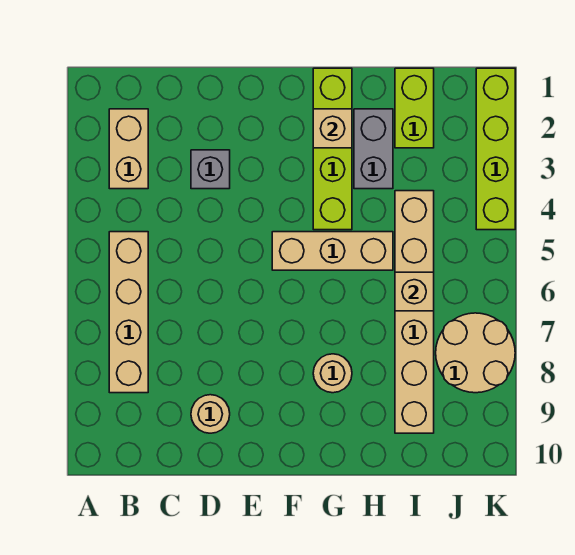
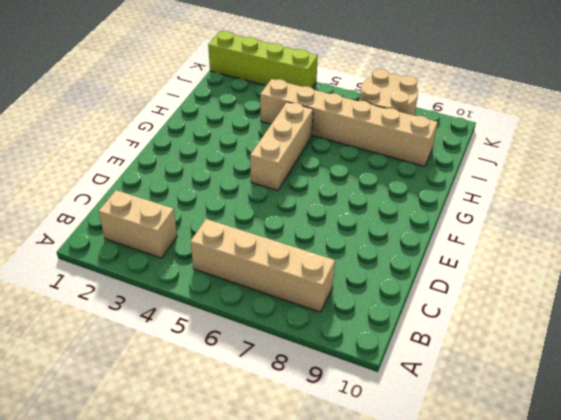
none -> grey brick D3 level 1
none -> tan round brick D9 level 1
none -> lime brick G1:G4 level 1

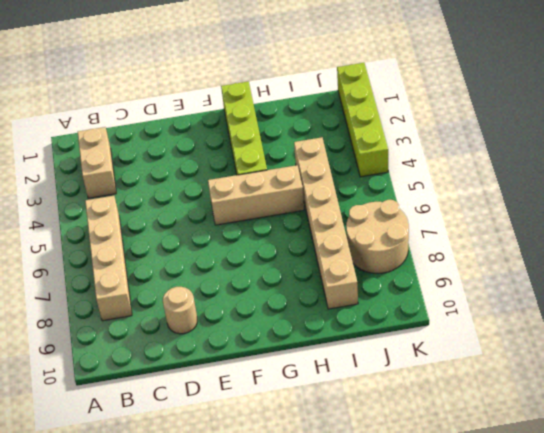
none -> grey brick D3 level 1
none -> tan round brick G8 level 1
none -> grey brick H2:H3 level 1

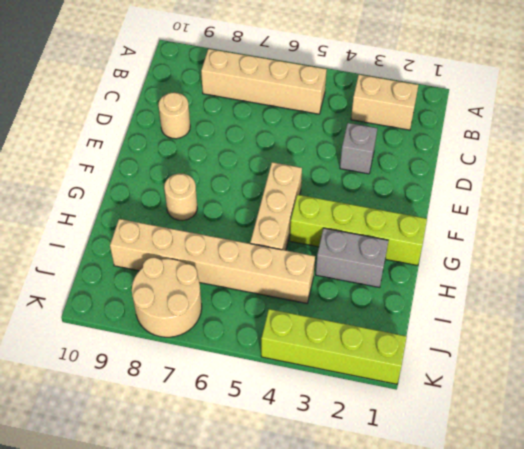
none -> lime brick I1:I2 level 1
none -> tan brick G2 level 2
none -> tan brick I6 level 2

